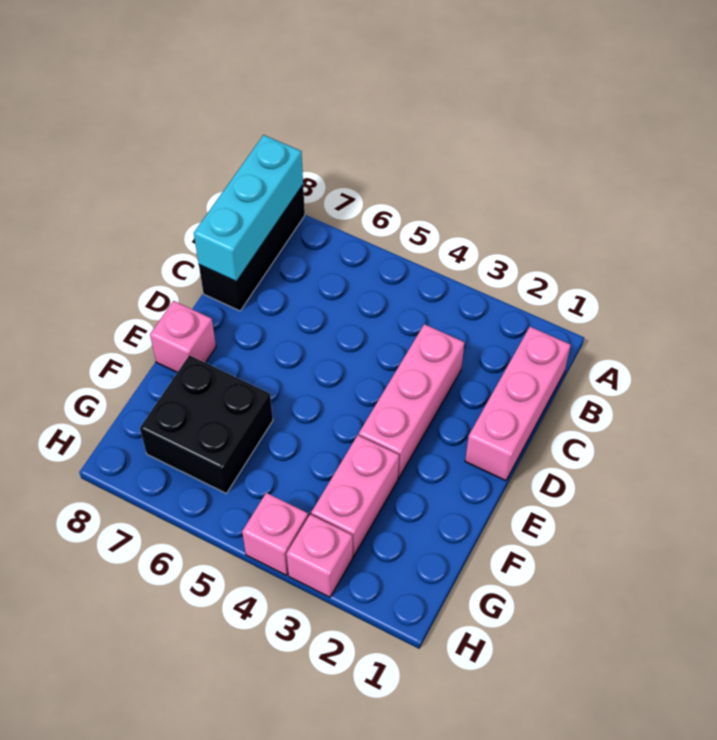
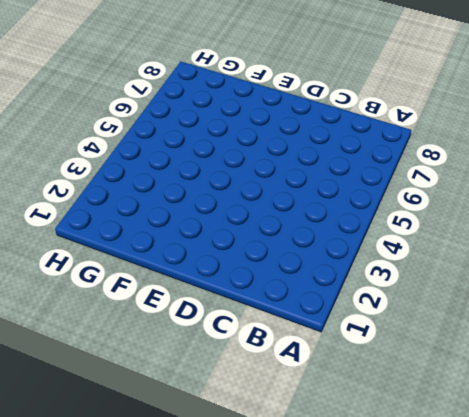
none -> black brick A8:C8 level 1
none -> pink brick B1:D1 level 1

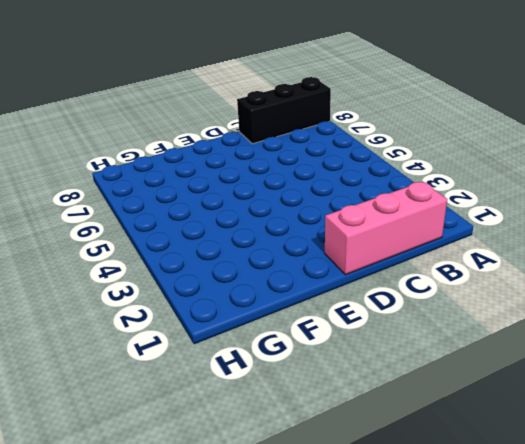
none -> pink brick C3:E3 level 1
none -> pink brick E8 level 1

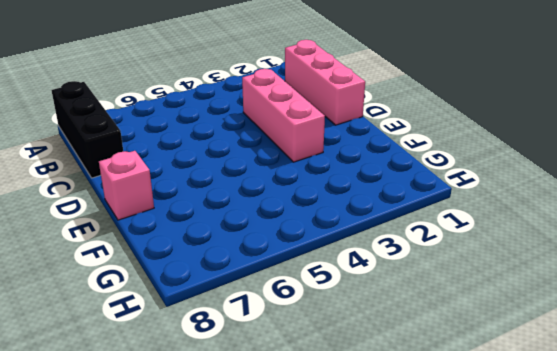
none -> pink brick F3:G3 level 1
none -> black brick F6:G7 level 1

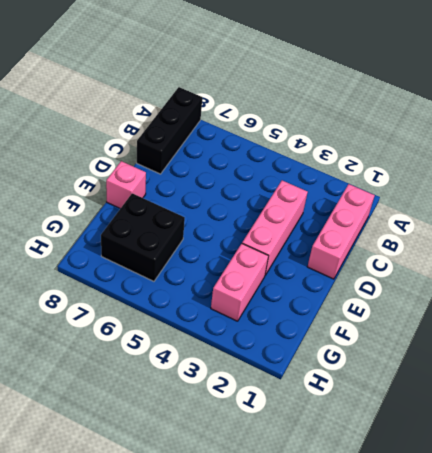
none -> pink brick H3 level 1
none -> pink brick H4 level 1

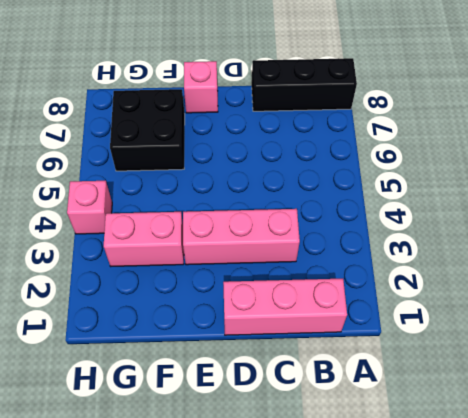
none -> pink brick H3 level 1
none -> cyan brick A8:C8 level 2

